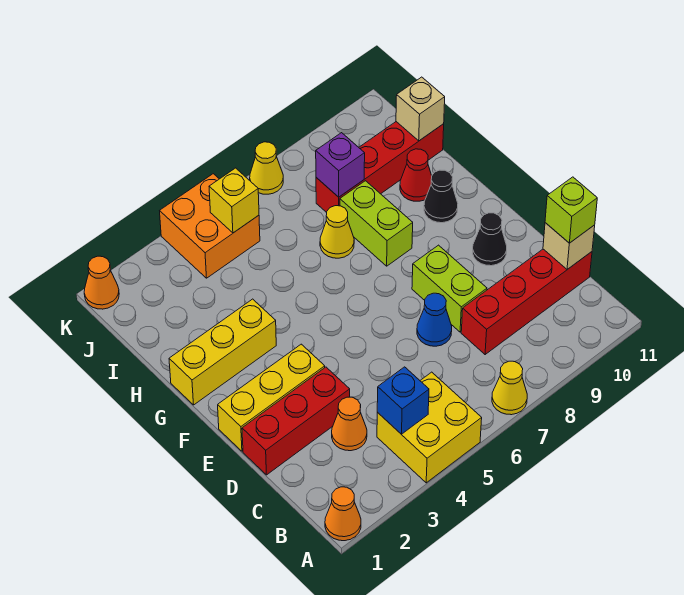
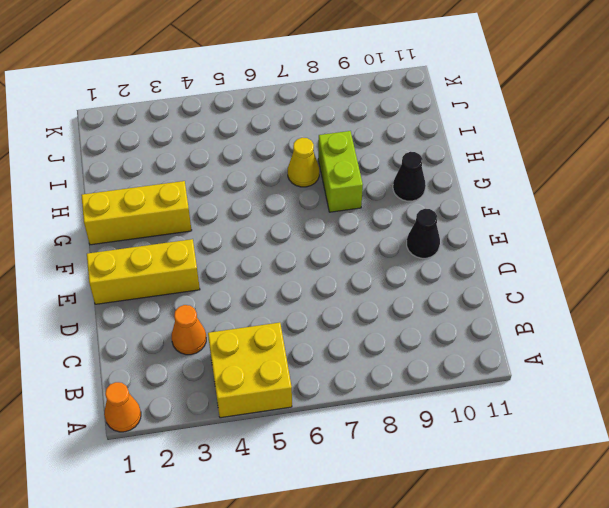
none -> yellow cone A7 level 1
none -> red brick C8:C11 level 1
none -> red brick D1:D3 level 1

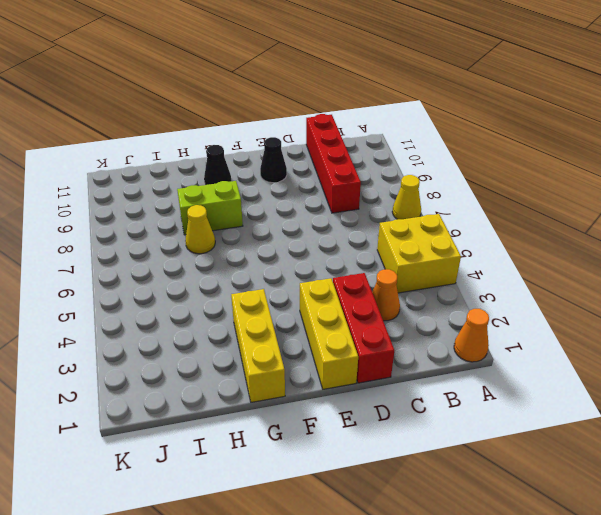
none -> blue cone D7 level 1
none -> lime brick D8:E8 level 1
none -> red cone H10 level 1

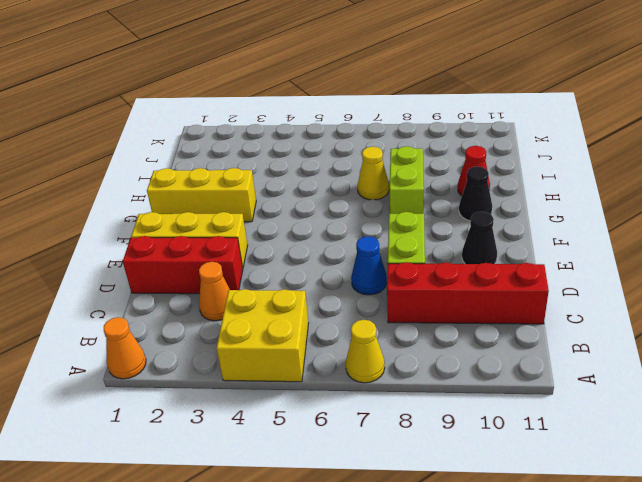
none -> red brick I8:I11 level 1
none -> orange brick J4:K5 level 1
none -> orange cone K1 level 1

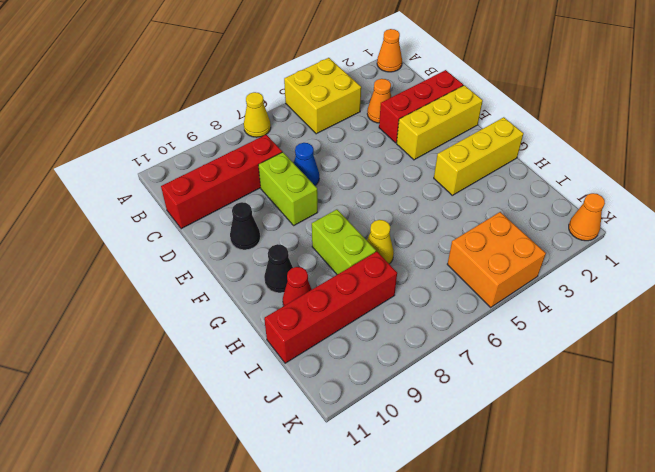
none -> yellow cone K7 level 1
none -> blue brick B4 level 2
none -> tan brick C11 level 2

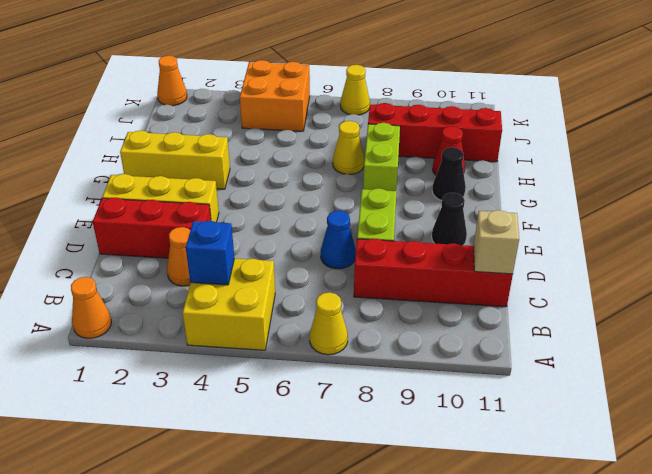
none -> purple brick I8 level 2
none -> tan brick I11 level 2
none -> yellow brick J5 level 2

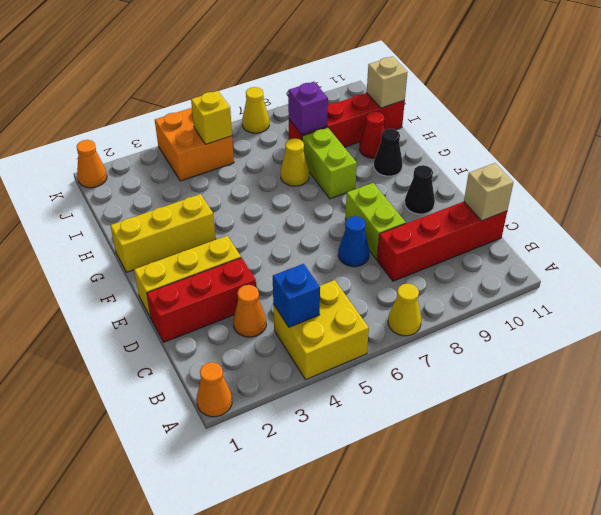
none -> lime brick C11 level 3

